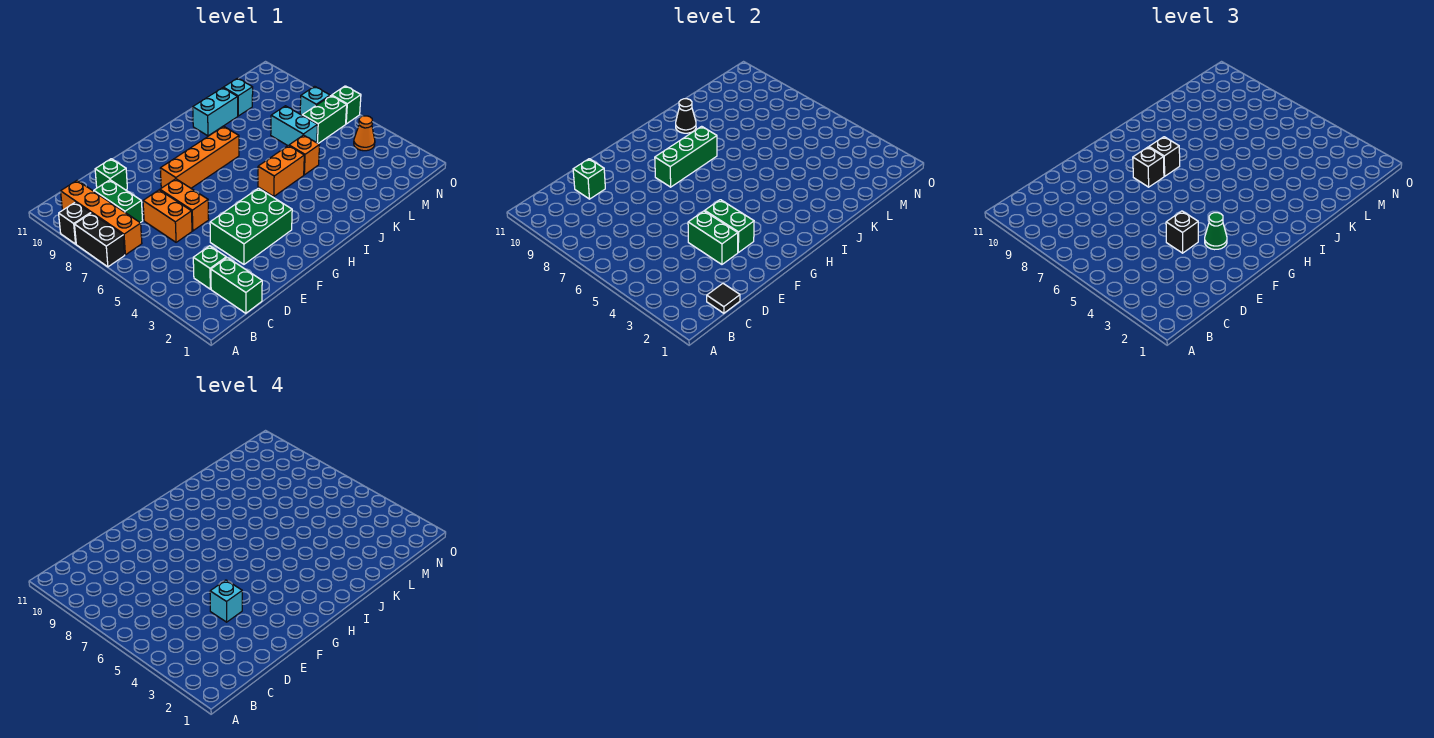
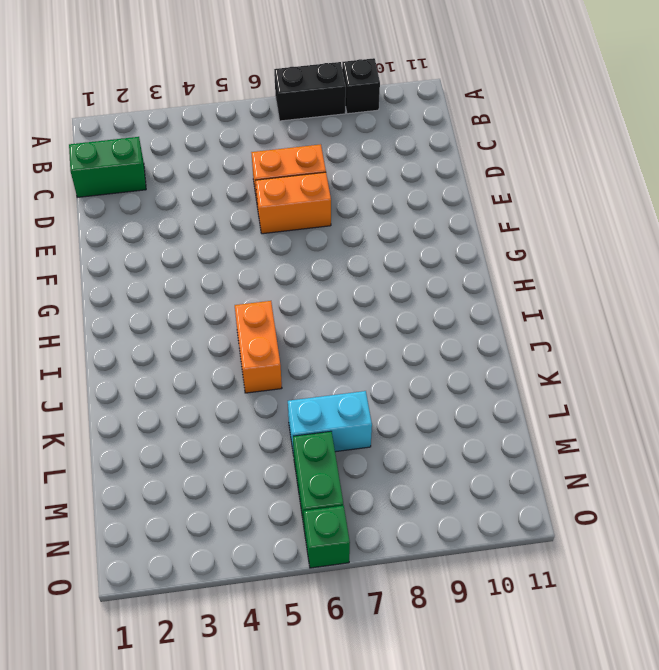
none -> orange brick B7:B10 level 1
none -> green brick C3 level 1
none -> green brick C8:C9 level 1
none -> green brick D10 level 1

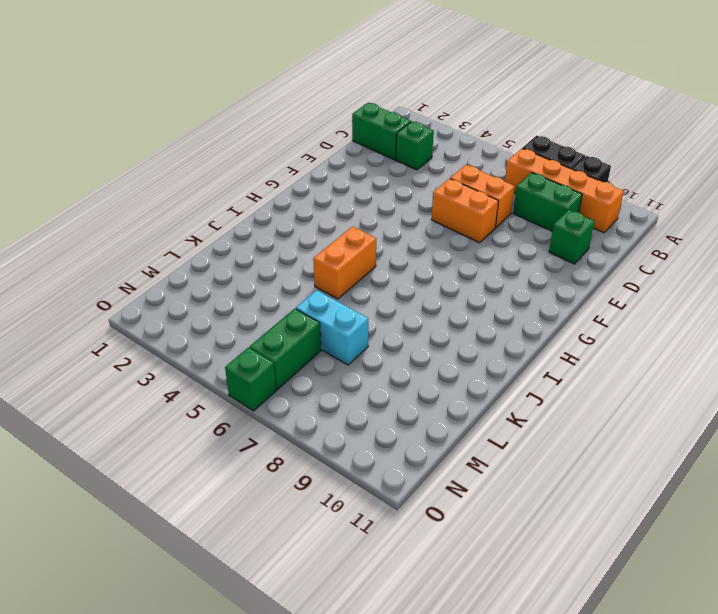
none -> green brick E3:G4 level 1
none -> orange brick F8:I8 level 1
none -> cyan brick J10:K10 level 1
none -> orange brick K5 level 1

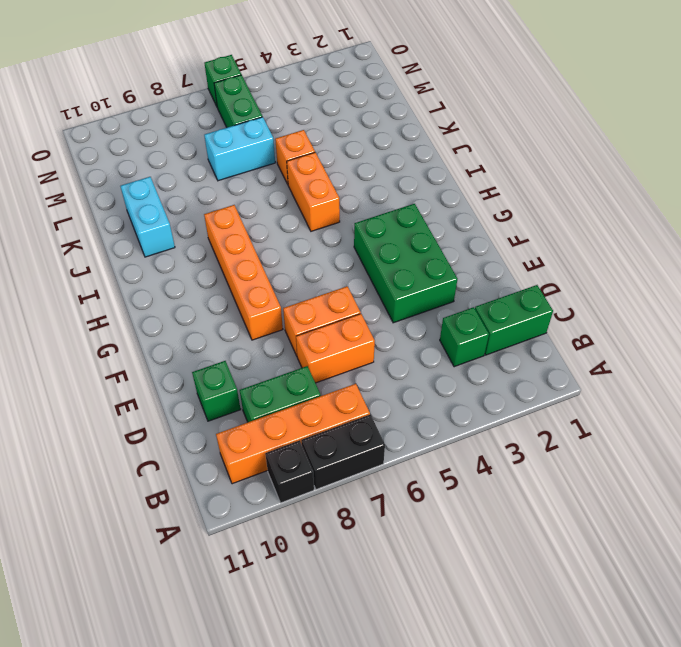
none -> cyan brick L10 level 1
none -> orange cone N4 level 1
none -> cyan brick N7 level 1
none -> black tile C1 level 2

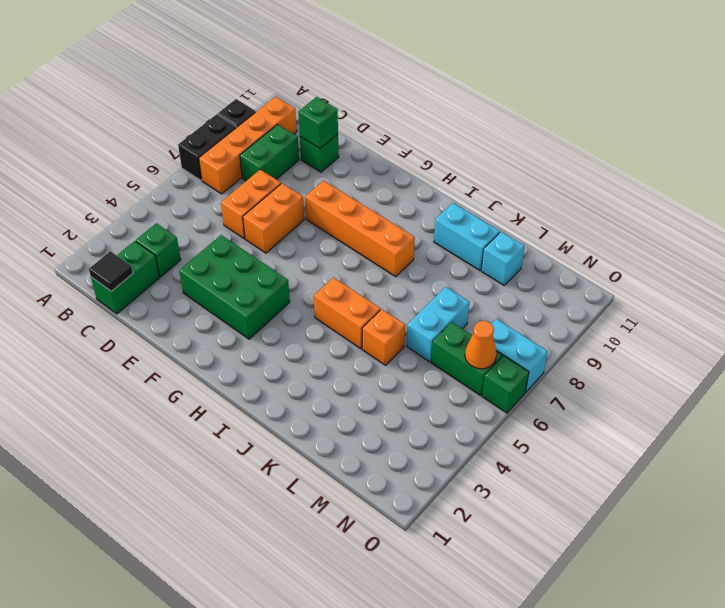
orange cone N6 level 2 -> orange cone N4 level 1
cyan brick N7:O7 level 1 -> cyan brick N7 level 1
none -> green brick E3:E4 level 2
none -> green brick F3:F4 level 2
none -> green brick G8:I8 level 2
none -> black cone J10 level 2

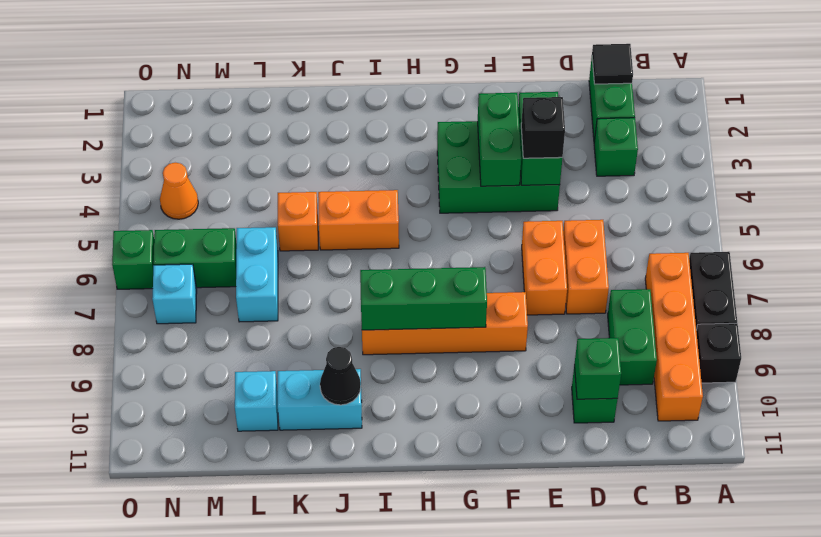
none -> green cone F3 level 3
none -> black brick G8 level 3
none -> black brick H8 level 3
none -> cyan brick E4 level 4

